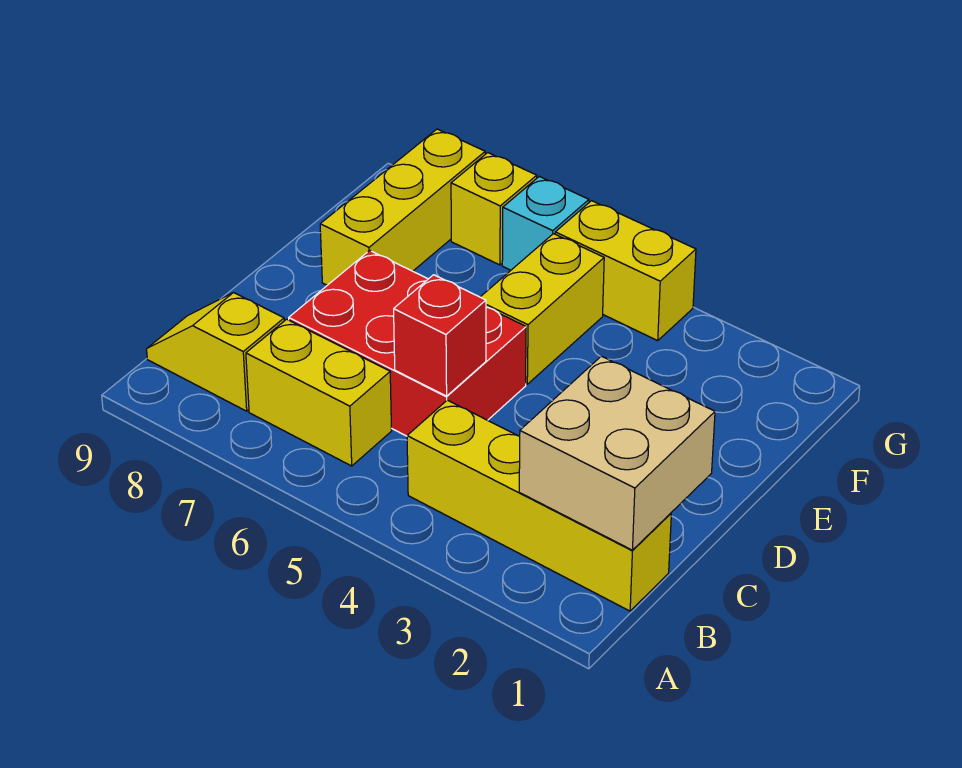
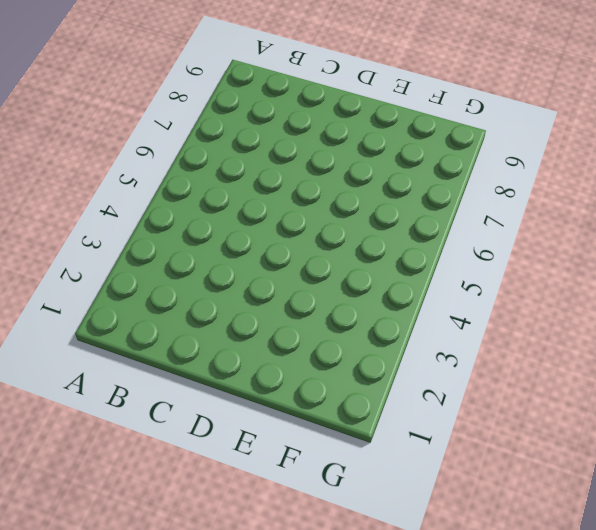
none -> yellow brick B1:B4 level 1
none -> yellow brick B6:B7 level 1

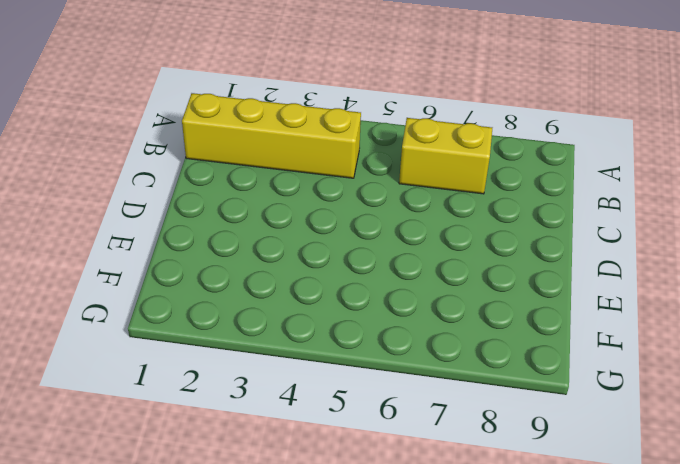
none -> yellow slope B8:B9 level 1 top 8
none -> red brick C5:D7 level 1

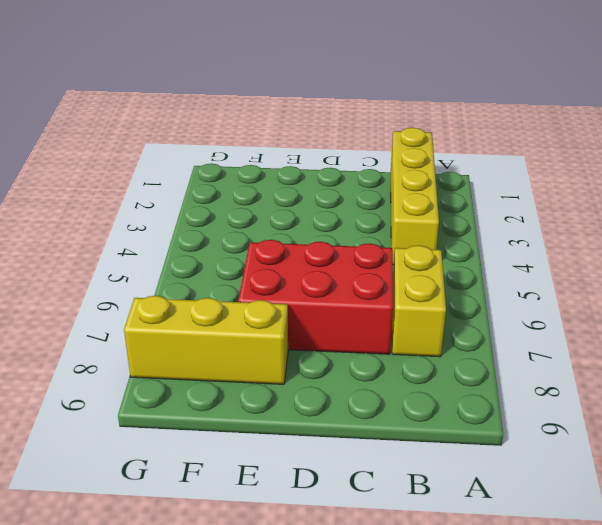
red brick C6:E7 level 1 -> red brick C5:D7 level 1
none -> yellow slope B8:B9 level 1 top 8
none -> yellow brick E5:F5 level 1

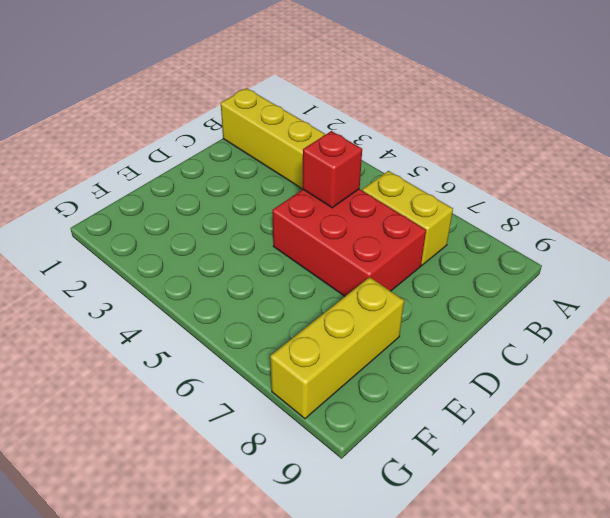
none -> yellow slope B8:B9 level 1 top 8
none -> yellow brick E5:F5 level 1

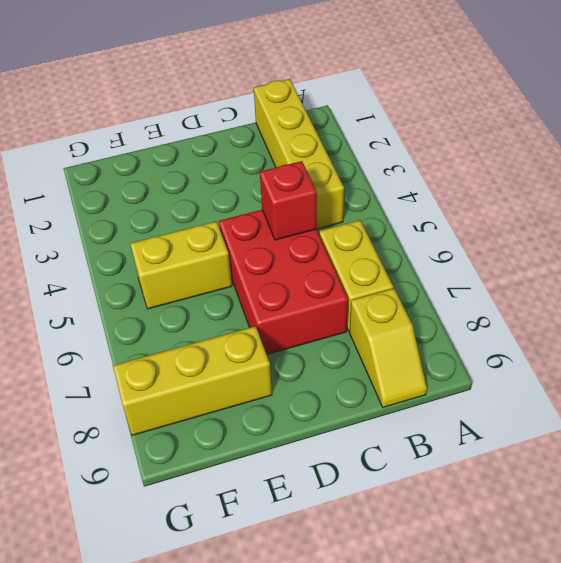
none -> yellow brick G4:G5 level 1
none -> cyan brick G6 level 1

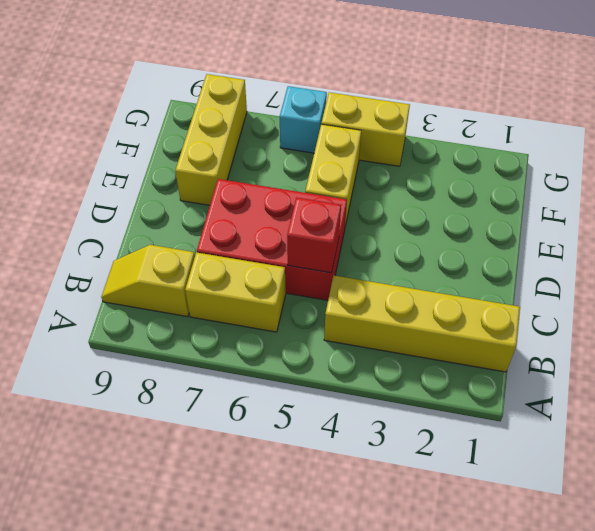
none -> yellow brick G7 level 1
none -> tan brick B1:C2 level 2

